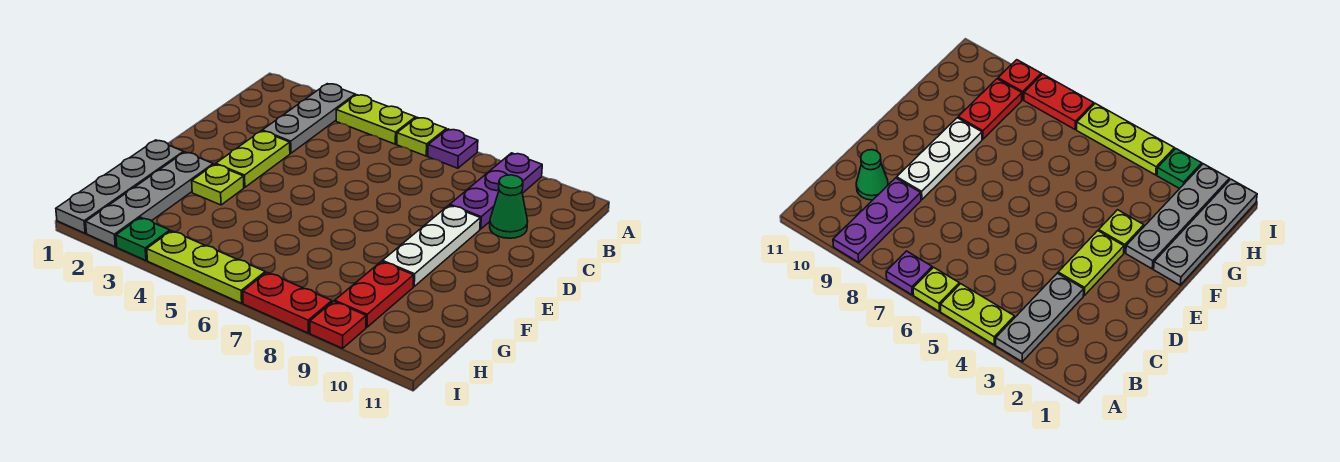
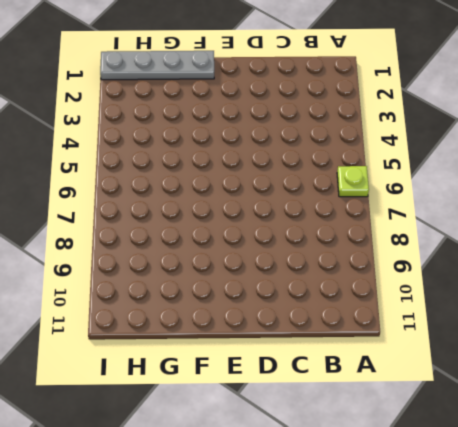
none -> grey plate A3:C3 level 1
none -> lime plate A4:A5 level 1
none -> purple plate A7 level 1

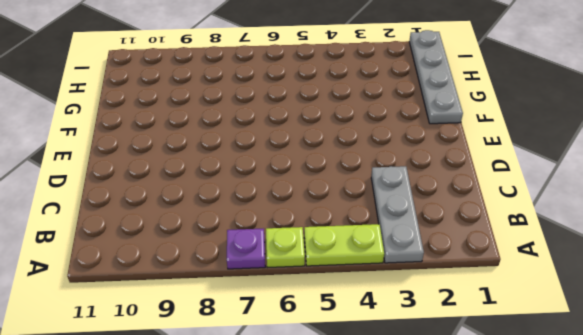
none -> purple plate A9:C9 level 1
none -> green cone C10 level 1
none -> lime plate D3:E3 level 1

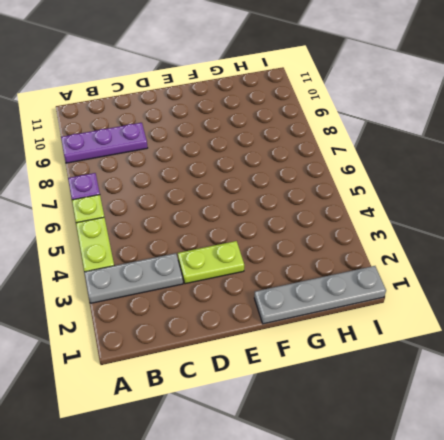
none -> green cone C10 level 1
none -> white plate D9:F9 level 1
none -> grey plate F2:I2 level 1

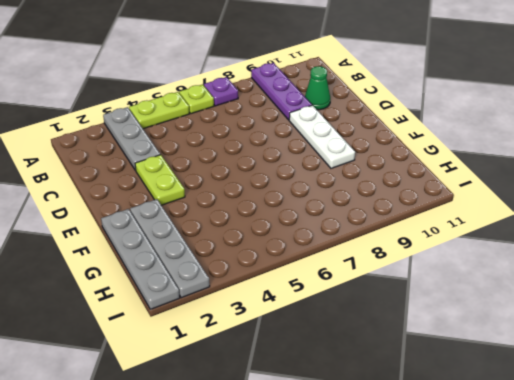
none -> lime plate F3 level 1
none -> red plate G9:H9 level 1
none -> green plate I3 level 1

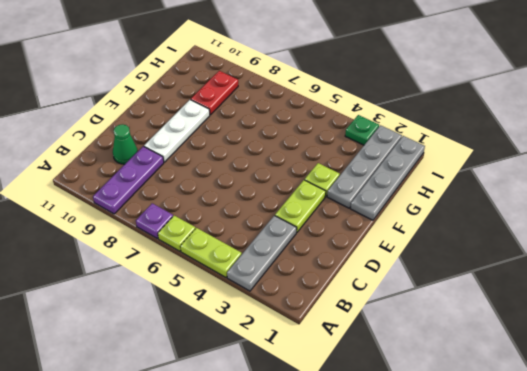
none -> lime plate I4:I6 level 1
none -> red plate I7:I8 level 1
none -> red plate I9 level 1

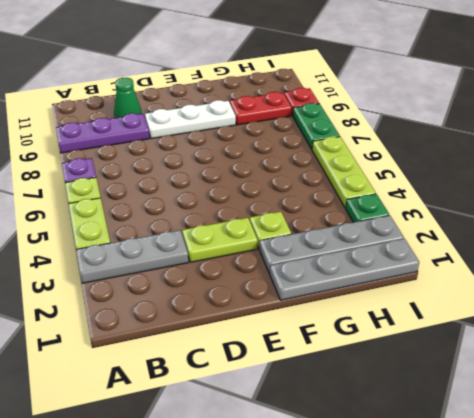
green plate I7:I8 level 1 -> red plate I7:I8 level 1

